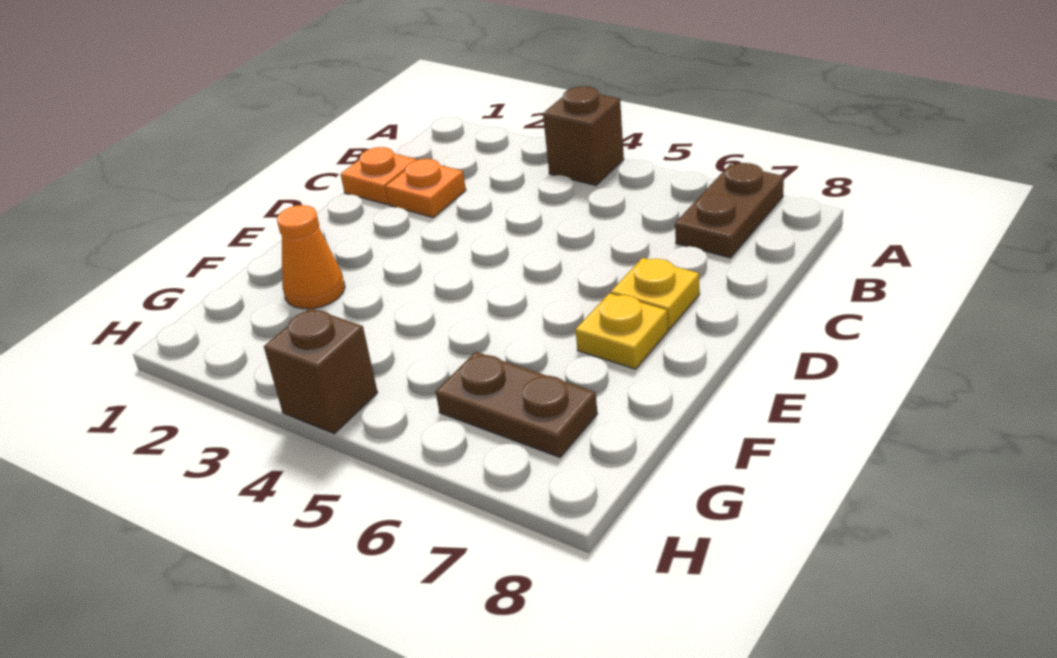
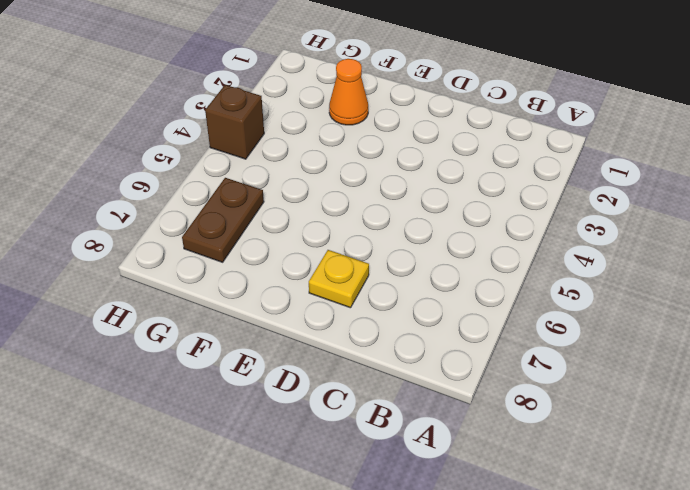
none -> brown brick A4 level 1
none -> brown plate A7:B7 level 1

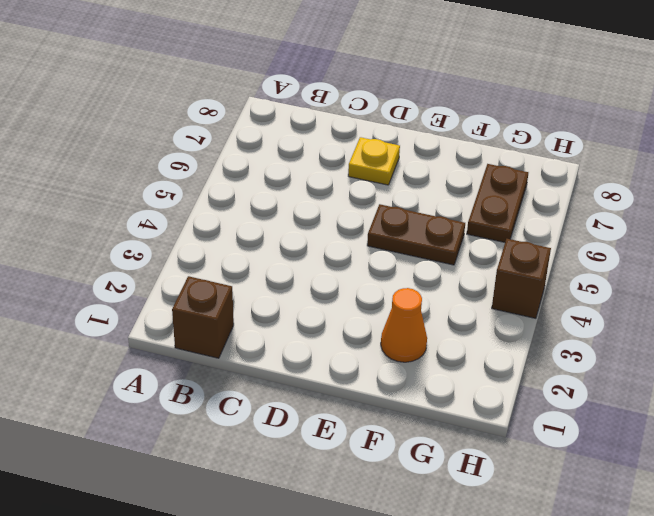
brown brick B1 level 1 -> brown brick A4 level 1
brown plate E5:F5 level 1 -> brown plate A7:B7 level 1
none -> orange plate C1 level 1
none -> orange plate C2 level 1

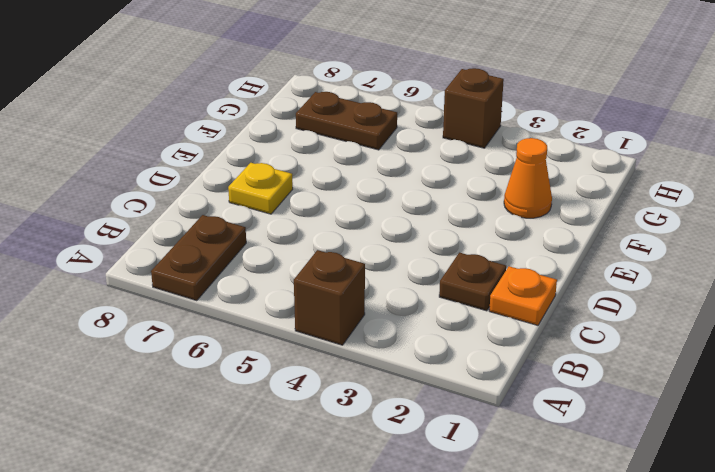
brown plate C2 level 1 -> orange plate C2 level 1
none -> yellow plate E7 level 1

